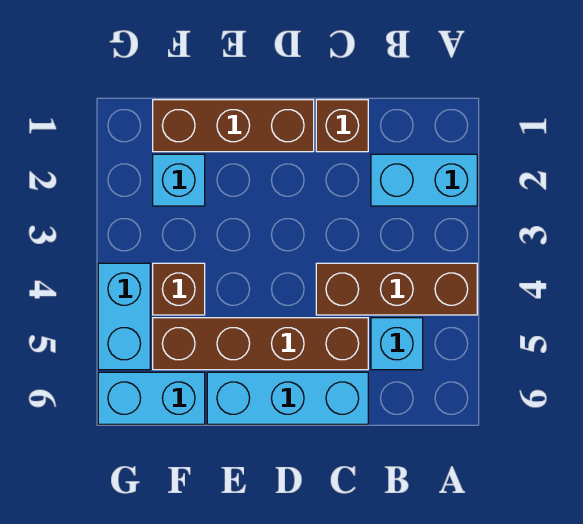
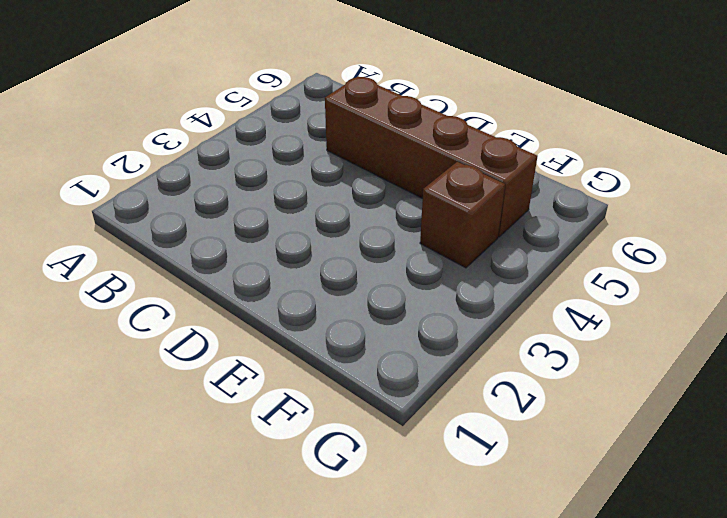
none -> cyan brick A2:B2 level 1
none -> brown brick A4:C4 level 1

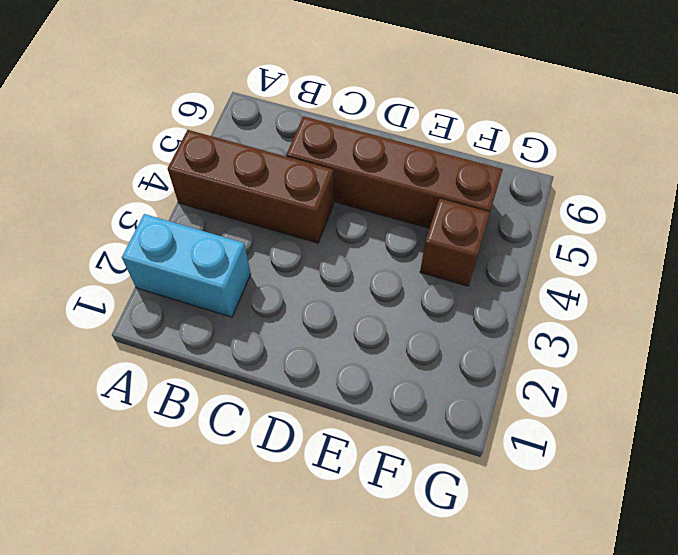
none -> cyan brick B5 level 1
none -> brown brick C1 level 1

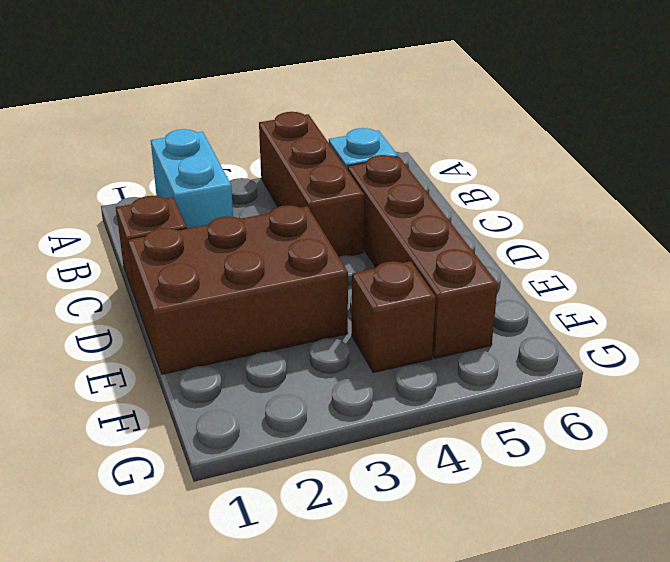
brown brick D1:E3 level 1 -> brown brick D1:F1 level 1
none -> cyan brick C6:E6 level 1
none -> cyan brick F2 level 1

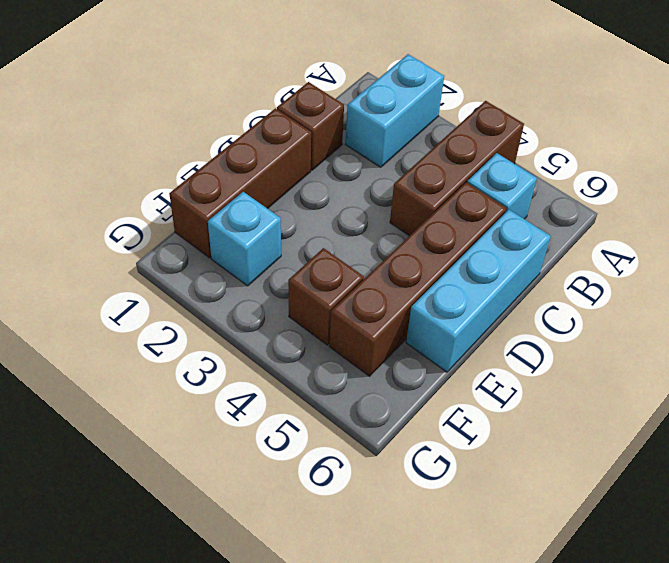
none -> cyan brick F6:G6 level 1
none -> cyan brick G4:G5 level 1

